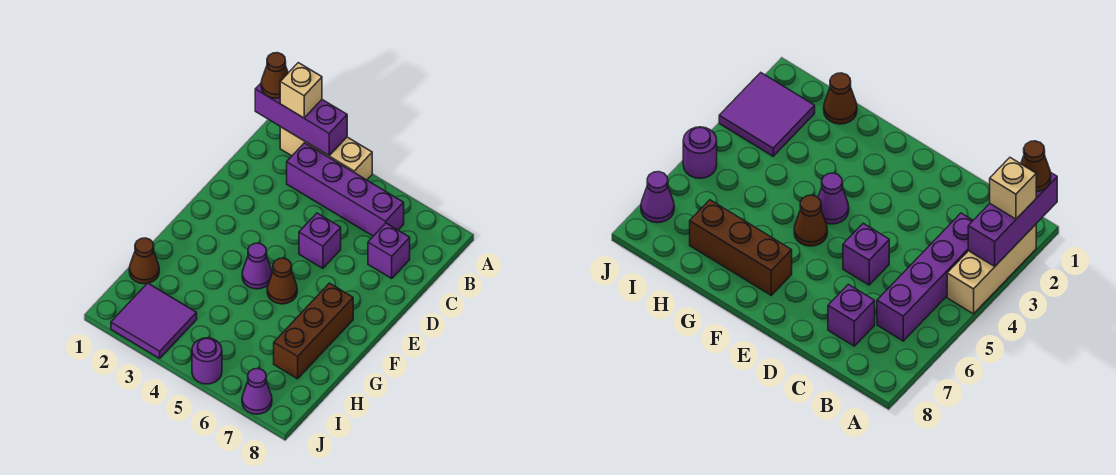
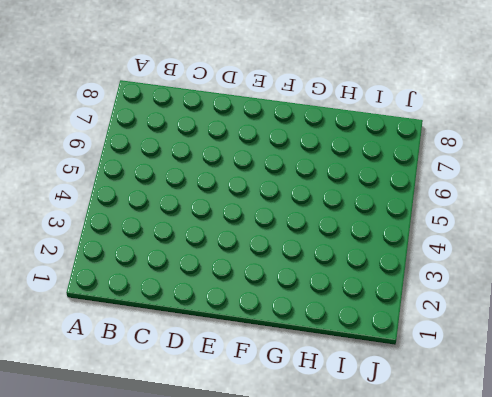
none -> tan brick A2:A4 level 1
none -> purple brick B3:B6 level 1
none -> purple brick C7 level 1

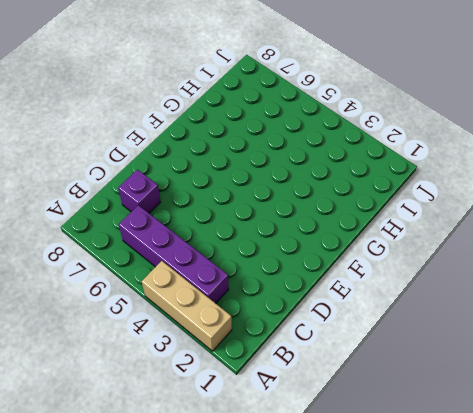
none -> purple brick D5 level 1
none -> purple cone F4 level 1
none -> brown cone F5 level 1

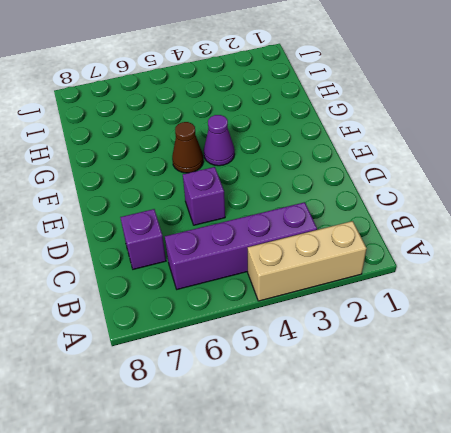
none -> brown brick F7:H7 level 1
none -> brown cone H1 level 1
none -> purple tile I2:J3 level 1

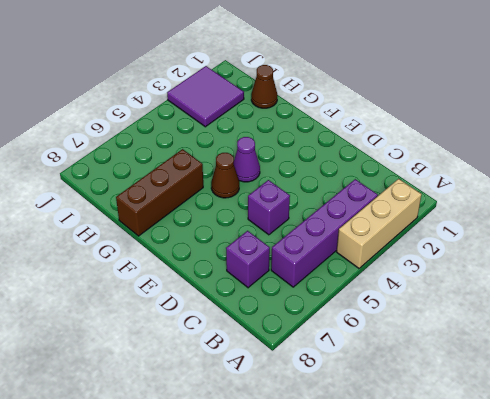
brown brick G6:G8 level 1 -> brown brick F7:H7 level 1
none -> purple round brick J5 level 1
none -> purple cone J7 level 1
none -> purple brick A1:A3 level 2

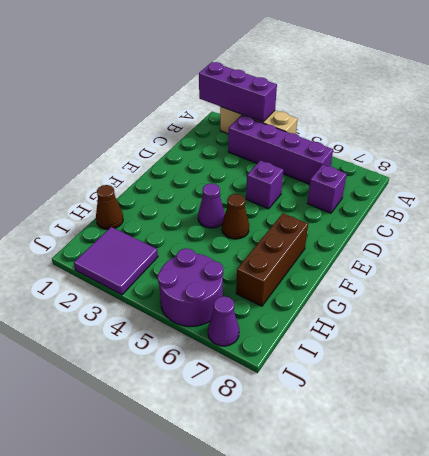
purple round brick I5:J6 level 1 -> purple round brick J5 level 1
none -> brown cone A1 level 3
none -> tan brick A2 level 3

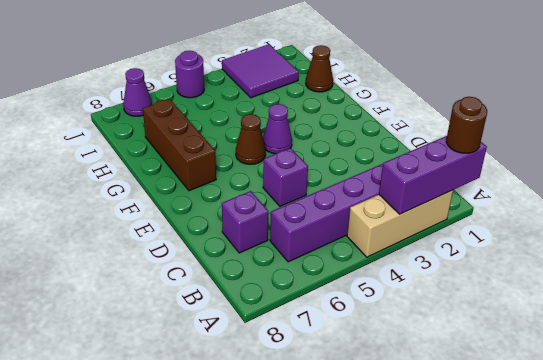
brown round brick A1 level 3 -> brown cone A1 level 3
none -> tan brick A2 level 3

